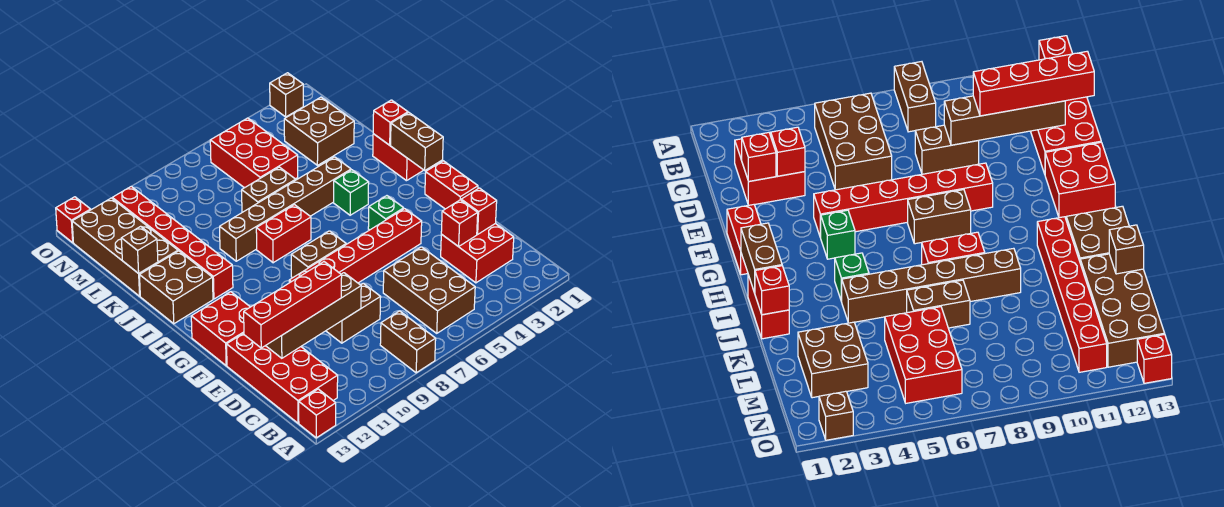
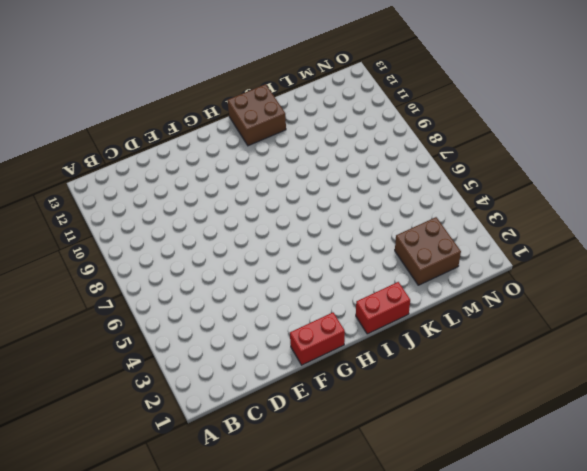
none -> brown brick A8:B8 level 1
none -> red brick A13 level 1
none -> brown brick B5:D6 level 1
none -> red brick B12:E13 level 1

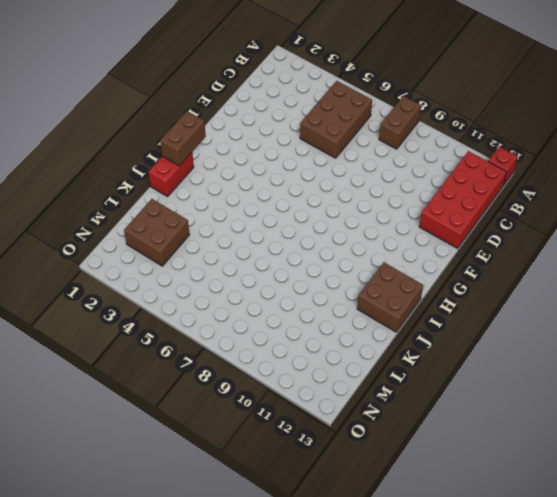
none -> red brick C2:D3 level 1
none -> brown brick D8:D9 level 1
none -> red brick F1:G1 level 1
none -> red brick F4:F9 level 1

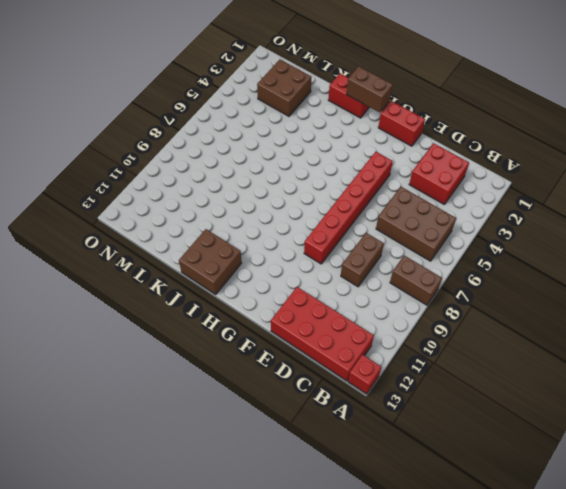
none -> red brick F12:G13 level 1
none -> green brick G4 level 1
none -> brown brick G7:G8 level 1
none -> green brick I4 level 1

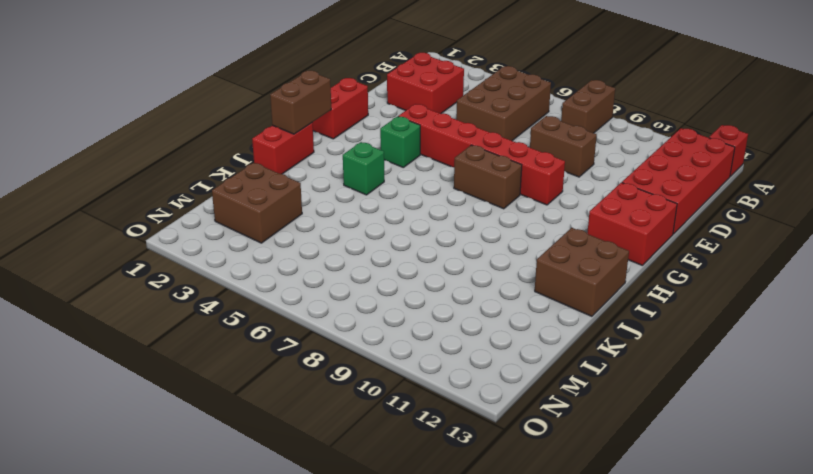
none -> red brick I7:I8 level 1
none -> red brick I11:N11 level 1
none -> brown brick J4:J9 level 1
none -> brown brick K6:K7 level 1

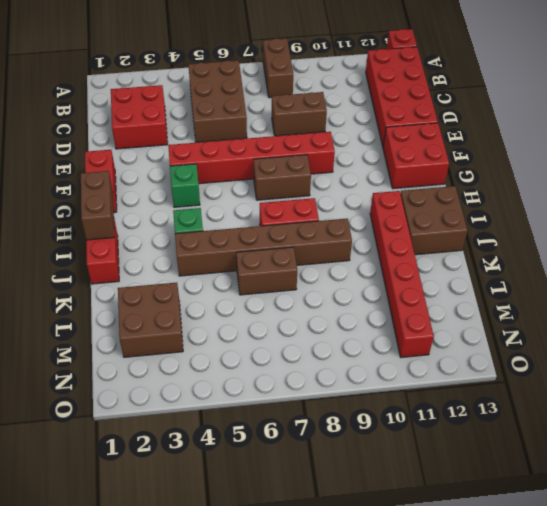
none -> brown brick K12:N13 level 1
none -> red brick L5:N6 level 1
none -> brown brick O2 level 1
none -> red brick O13 level 1

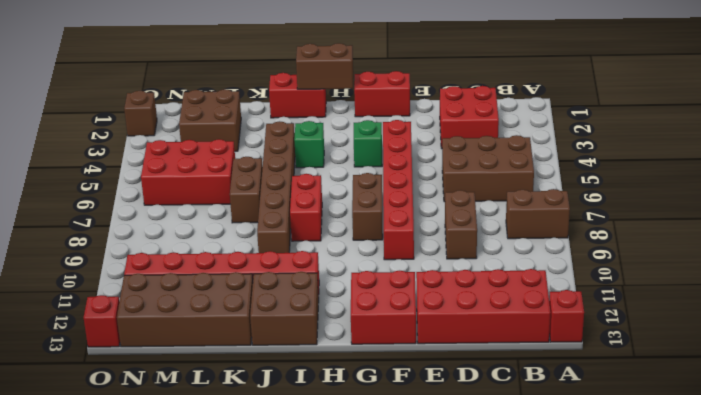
none -> red brick D2 level 2
none -> red brick D3 level 2
none -> brown brick D9:D12 level 2
none -> red brick J1 level 2

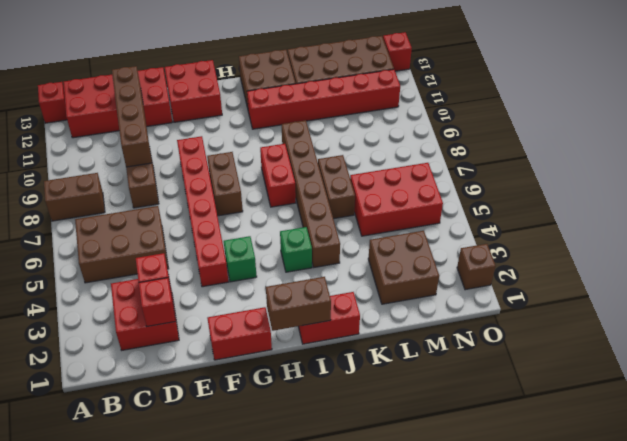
none -> red brick J1 level 2
none -> brown brick K13 level 2
none -> red brick D10:D13 level 3

